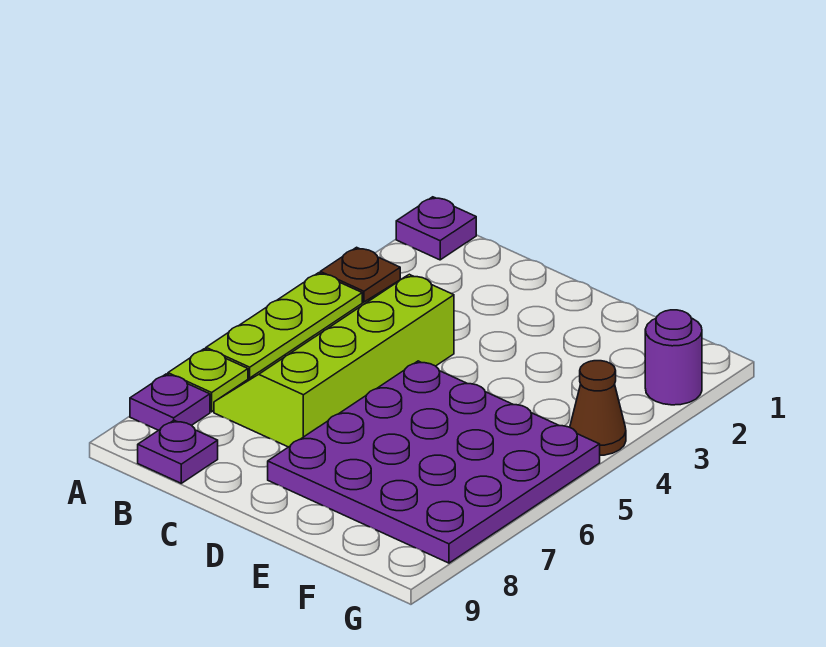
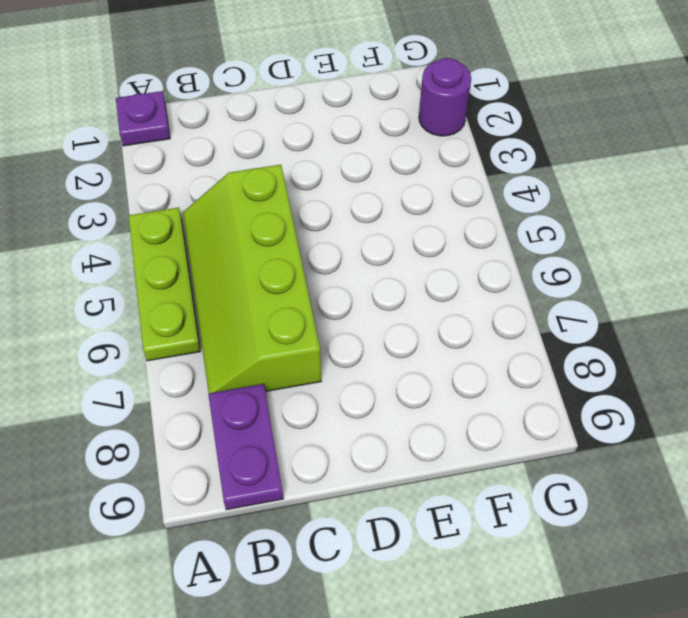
purple plate B8:B9 level 1 -> purple plate B9 level 1
none -> brown plate A3 level 1
none -> lime plate A7 level 1

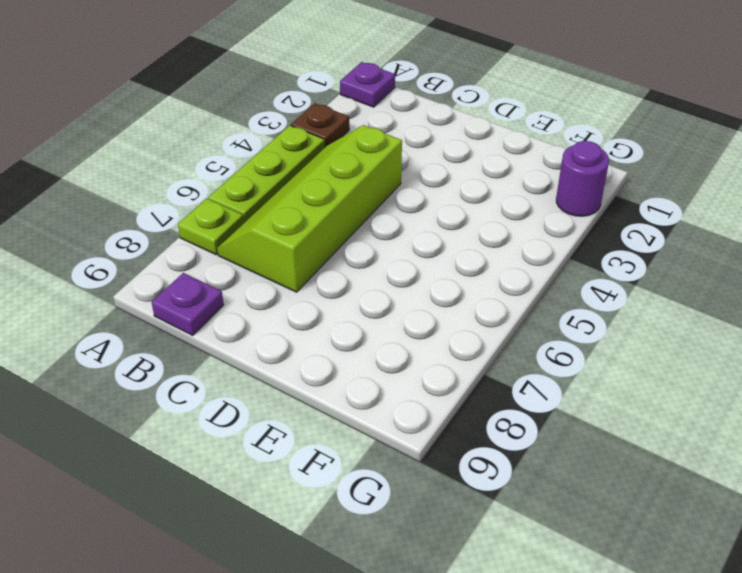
none -> purple plate A8 level 1
none -> purple plate D5:G8 level 1

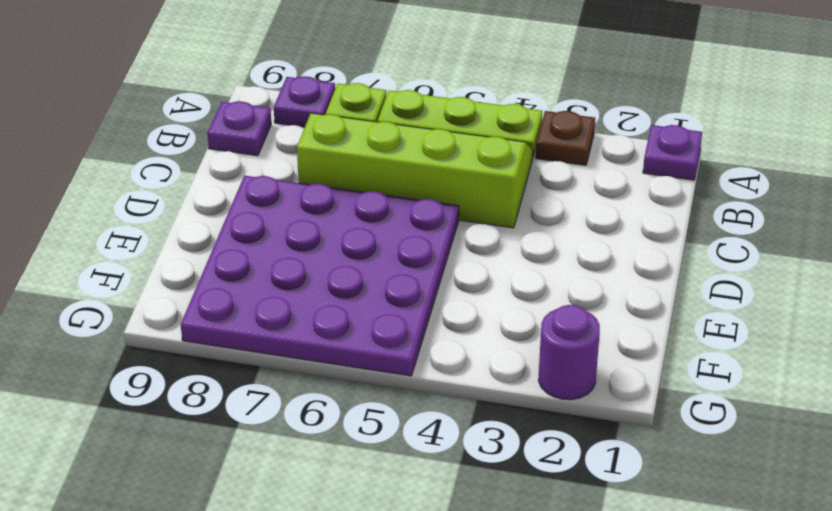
none -> brown cone G4 level 1

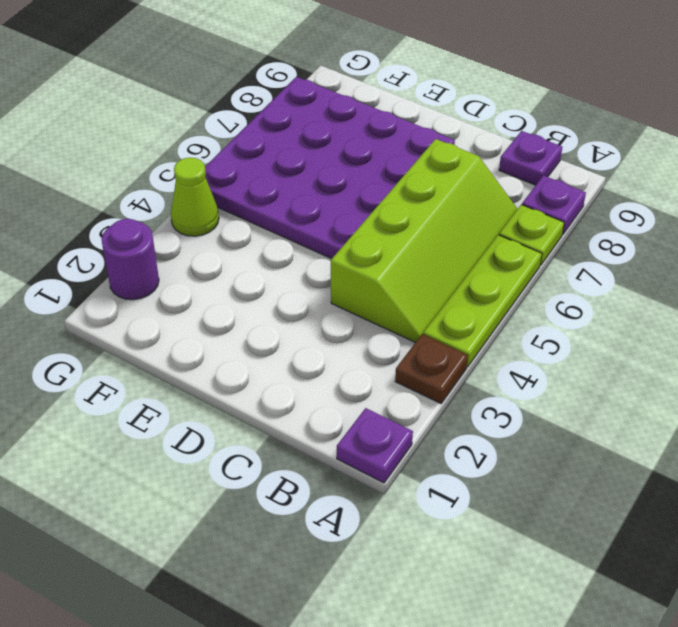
lime cone G4 level 1 -> brown cone G4 level 1

